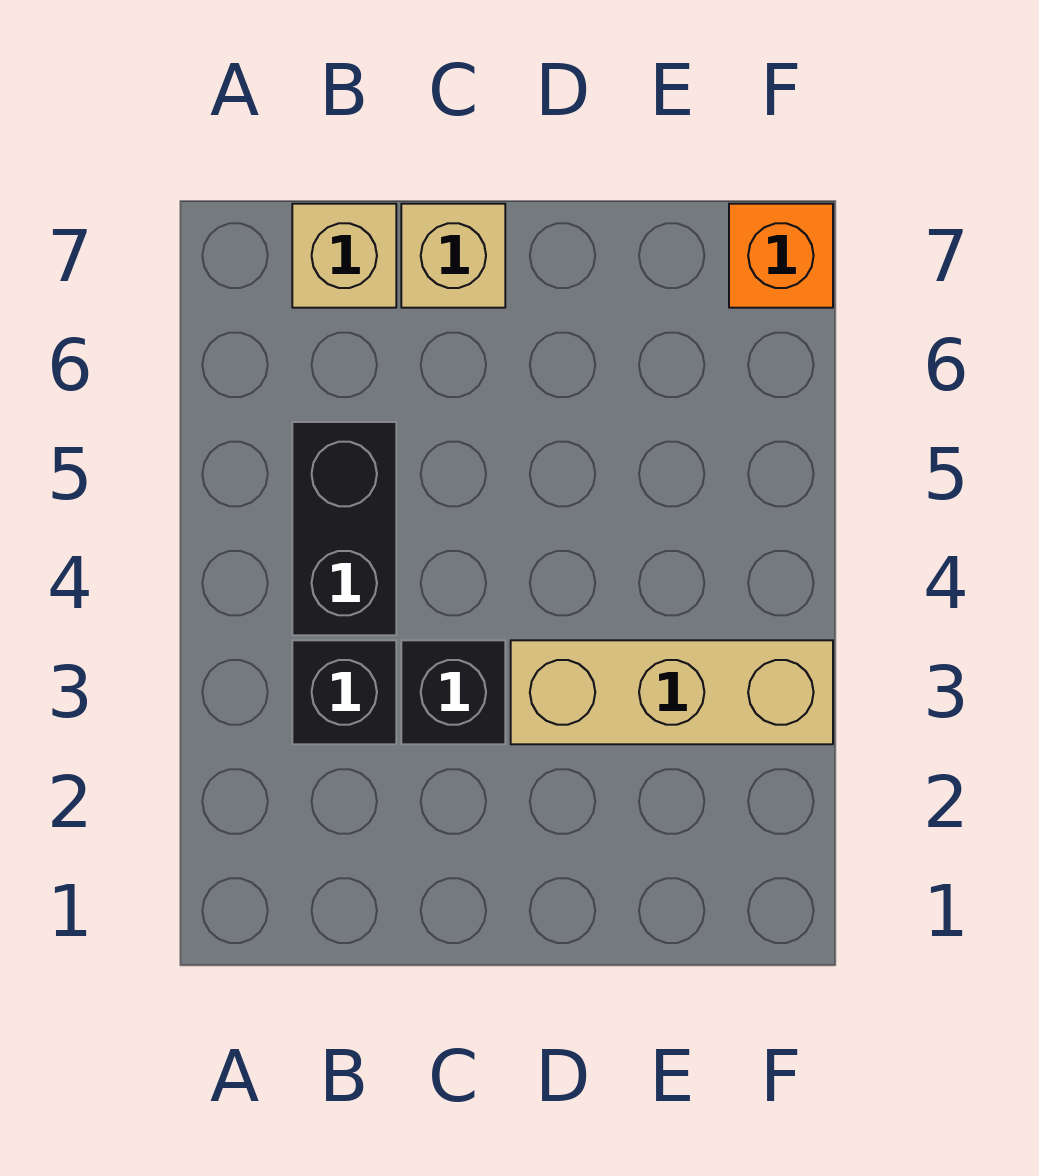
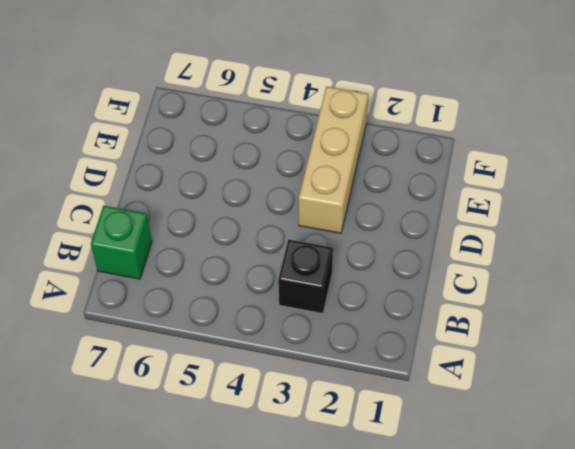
green brick B7 level 1 -> tan brick B7 level 1
none -> black brick B4:B5 level 1
none -> black brick C3 level 1

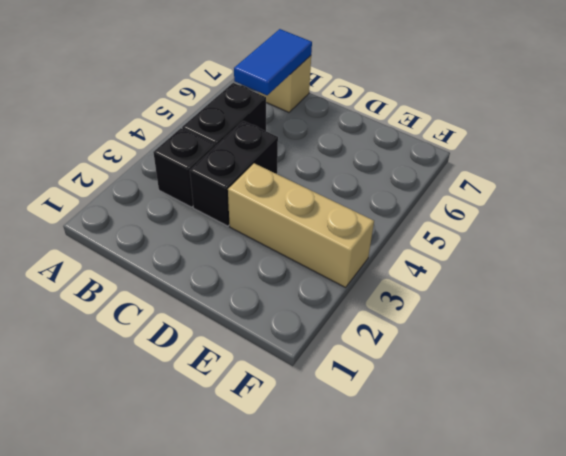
blue tile B6:B7 level 2 -> none
black brick C3:C4 level 1 -> black brick C3 level 1
none -> tan brick C7 level 1
none -> orange brick F7 level 1

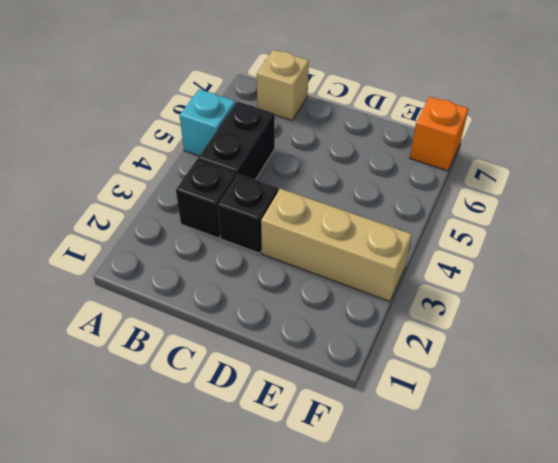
cyan brick A5 level 1 -> none
none -> tan brick C7 level 1

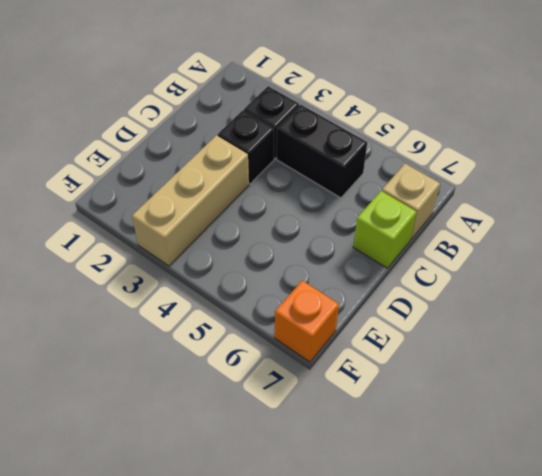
lime brick C7 level 1 -> tan brick C7 level 1

